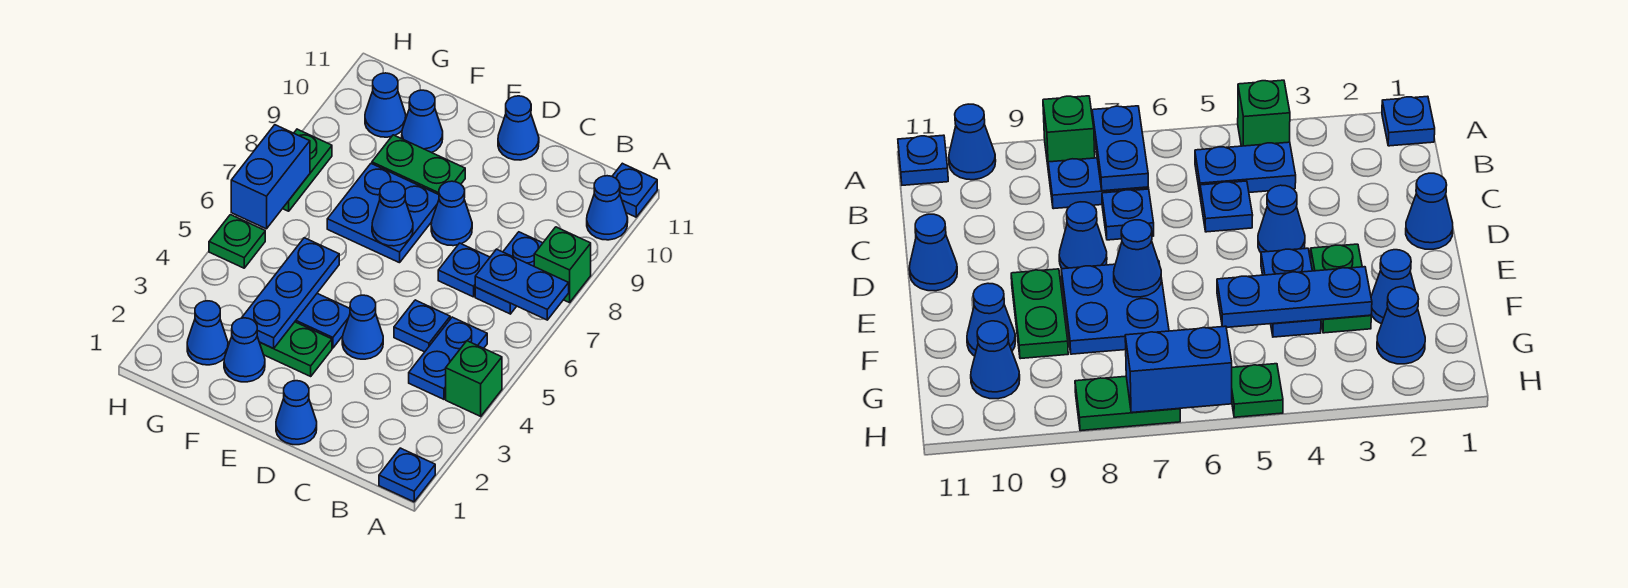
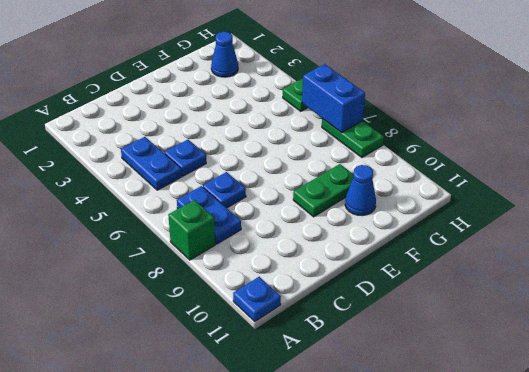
none -> blue plate A1 level 1
none -> green brick A4 level 1
none -> blue cone A10 level 1

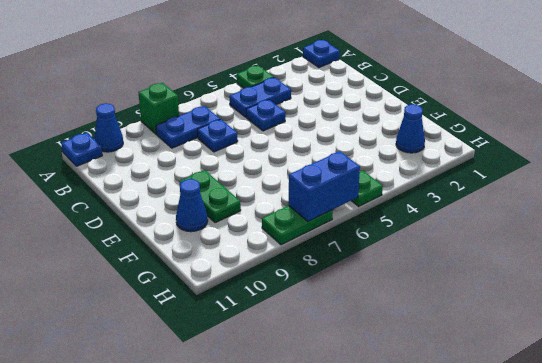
green plate A4 level 1 -> green brick A4 level 1
none -> blue cone D1 level 1
none -> blue cone D4 level 1
none -> blue cone D8 level 1

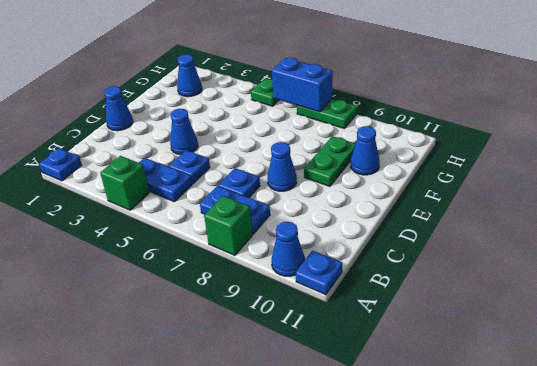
none -> blue cone D11 level 1
none -> green plate E3:F3 level 1
none -> blue plate E4:F4 level 1

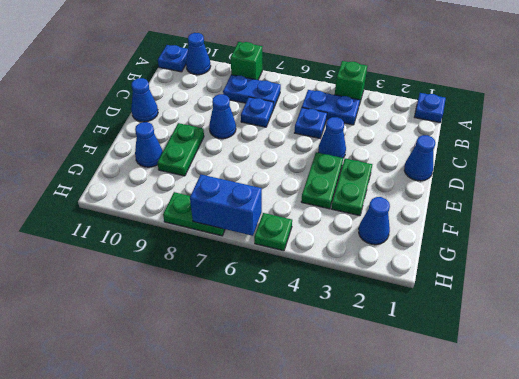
green plate E4:F4 level 1 -> blue plate E4:F4 level 1
none -> blue plate E7:F8 level 1
none -> blue cone F2 level 1
none -> blue cone G10 level 1

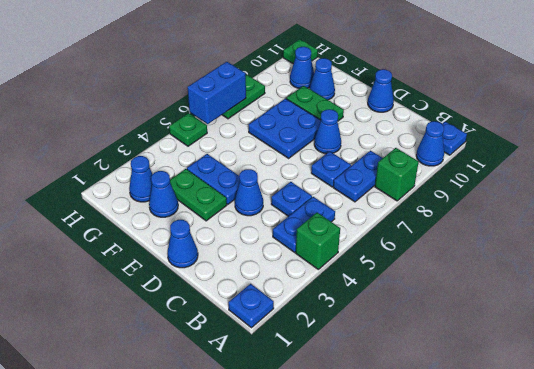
green plate H11 level 1 -> none
none -> blue plate A7:B7 level 2
none -> blue cone E7 level 2
none -> blue plate F3:F5 level 2

